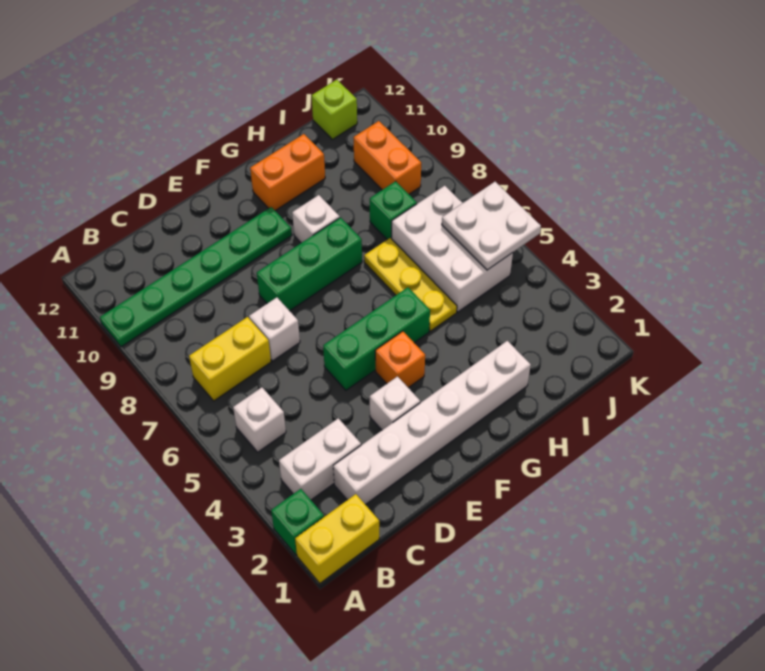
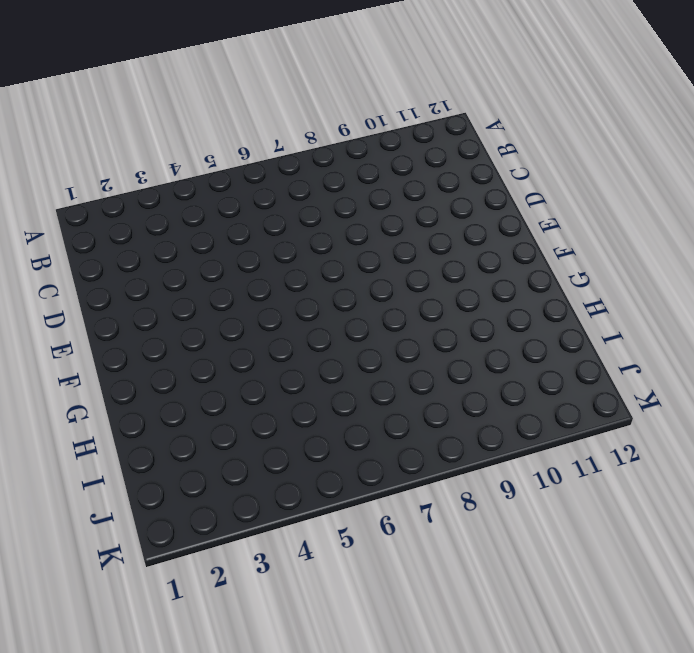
none -> yellow brick A1:B1 level 1
none -> green brick A2 level 1
none -> green plate A10:F10 level 1

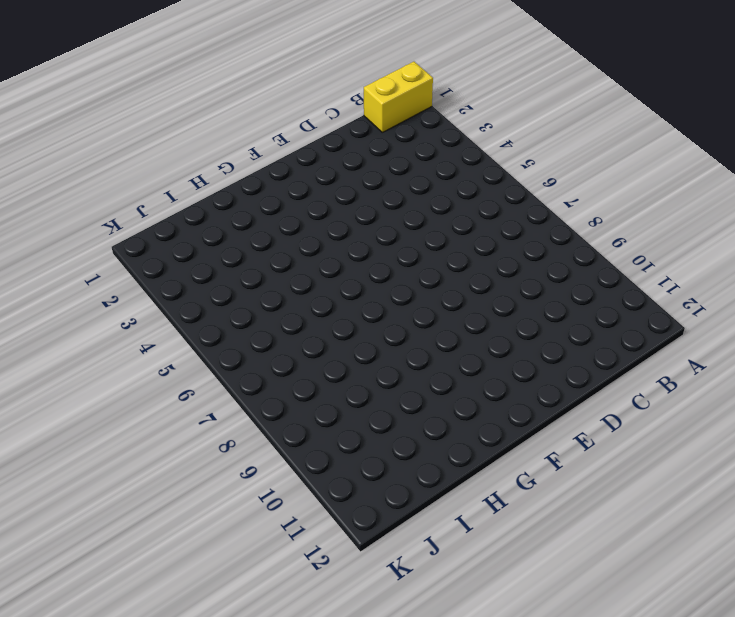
none -> green brick A2 level 1
none -> green plate A10:F10 level 1
none -> white brick B3:C3 level 1

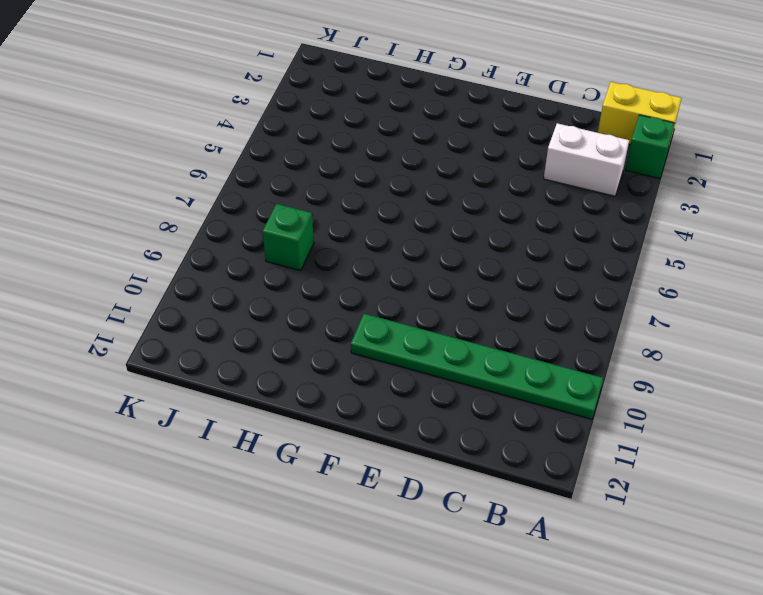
none -> white brick B5 level 1
none -> yellow brick B7:C7 level 1
none -> white brick C2:H2 level 1

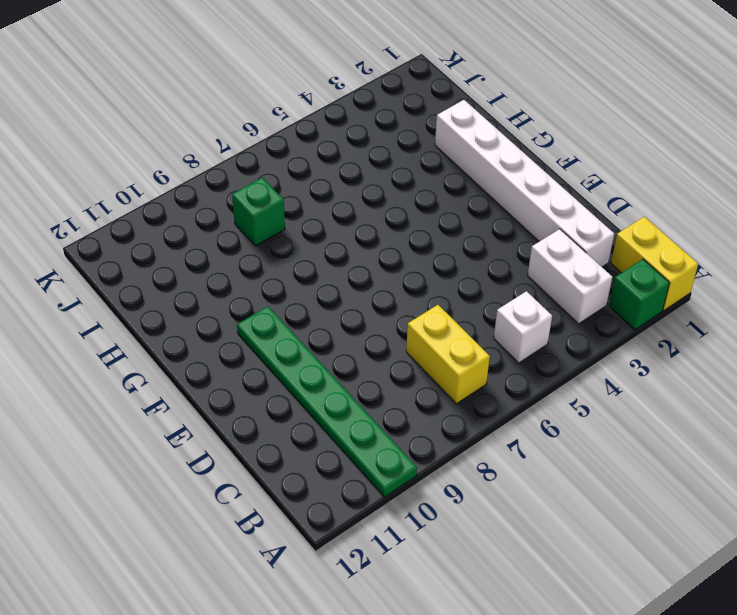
none -> white brick D7 level 1
none -> white brick E3 level 1
none -> green brick E5:G5 level 1

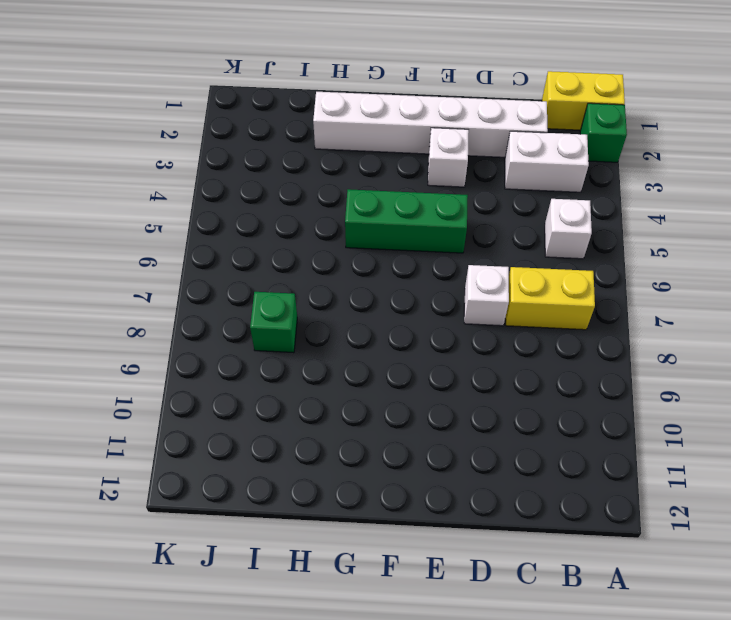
none -> green plate A10:F10 level 1
none -> green brick E8:G8 level 1
none -> orange brick F4 level 1

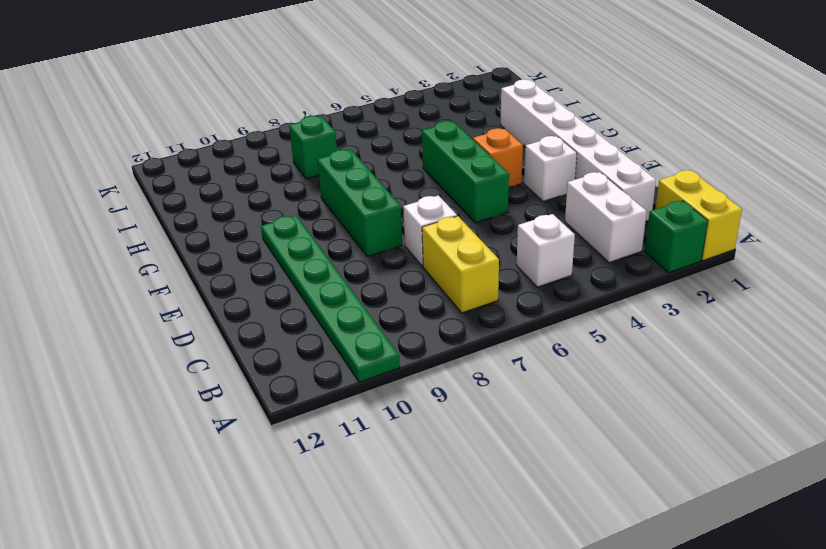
none -> white brick G9 level 1
none -> orange brick G11:H11 level 1
none -> yellow plate H5:H7 level 1

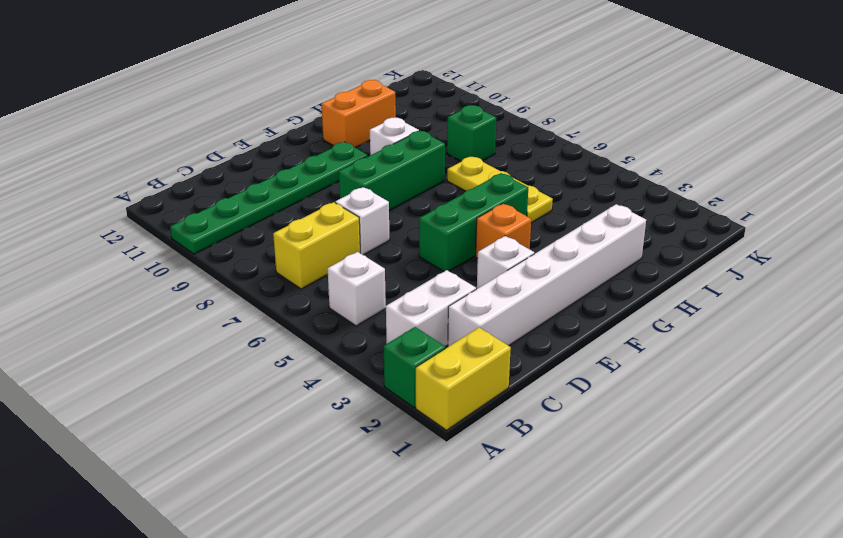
none -> white brick I5:J7 level 1
none -> orange brick J9:J10 level 1
none -> lime brick J12 level 1

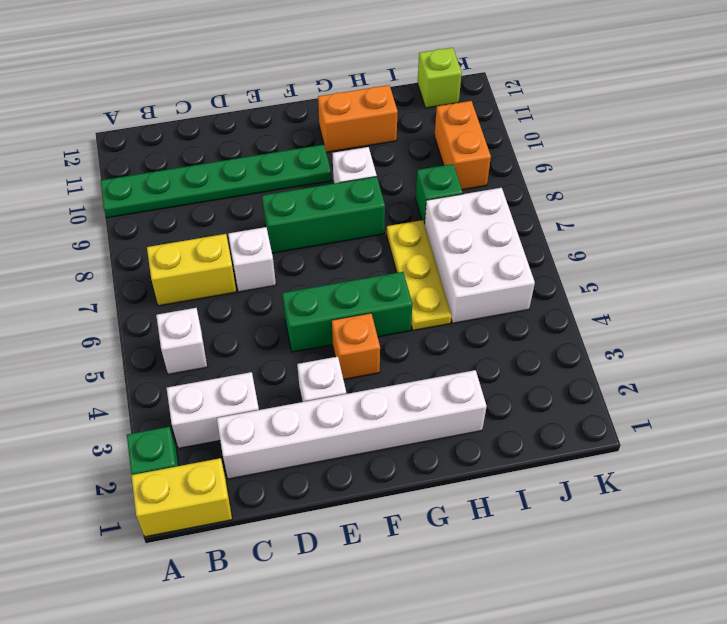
none -> white plate J5:K6 level 2

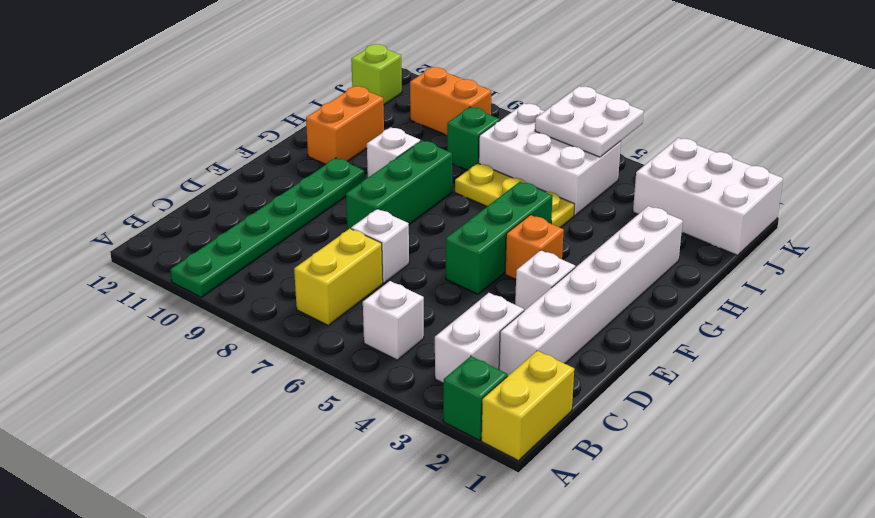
white brick J1:K3 level 1 -> none

